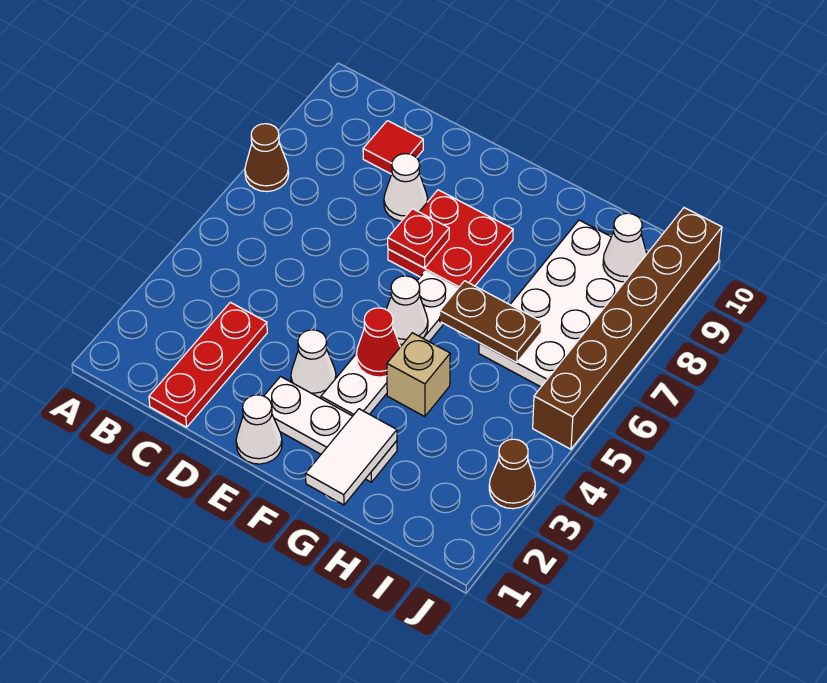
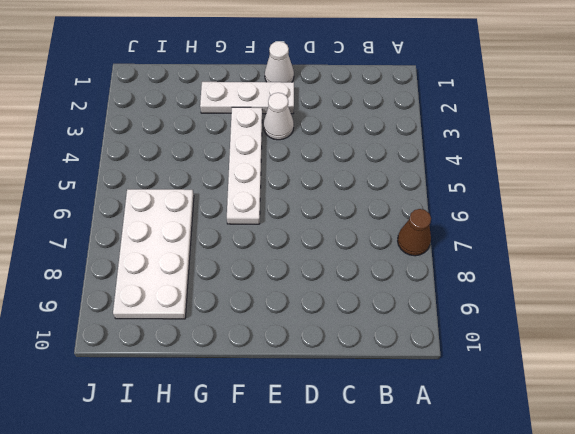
none -> red plate C1:C3 level 1
none -> red tile C9 level 1
none -> white cone D8 level 1

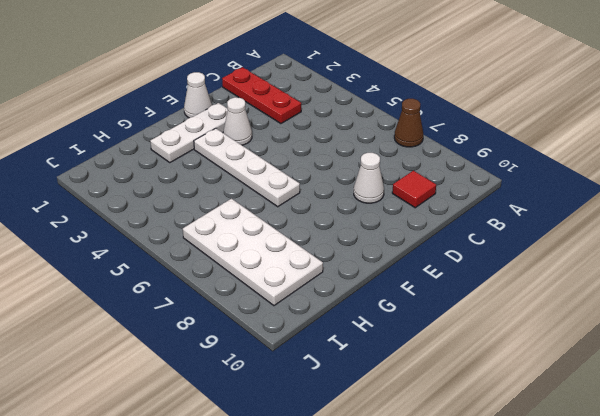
none -> red plate E7:F8 level 1
none -> tan brick G4 level 1
none -> brown cone J3 level 1

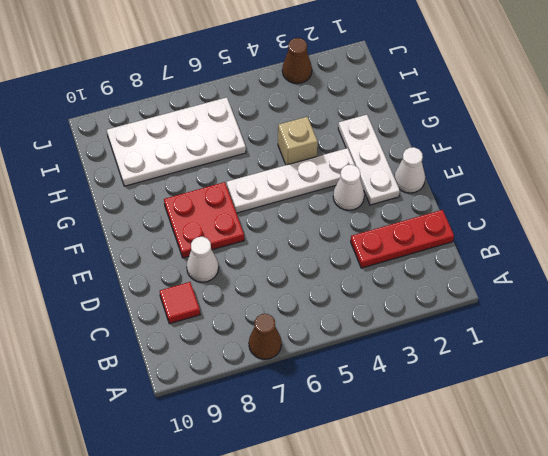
none -> brown brick J5:J10 level 1
none -> red plate E7 level 2
none -> red cone F4 level 2

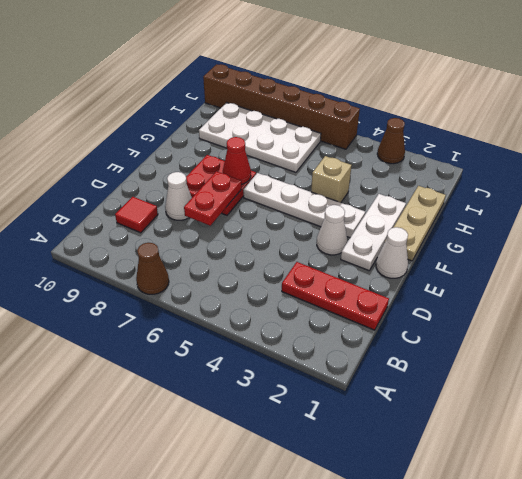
red plate D7:E7 level 2 -> red plate E7 level 2
tan plate F1:H1 level 1 -> none
red cone F7 level 2 -> red cone F4 level 2
none -> white cone F5 level 2
none -> white tile G1:G2 level 2
none -> brown plate G6:H6 level 2

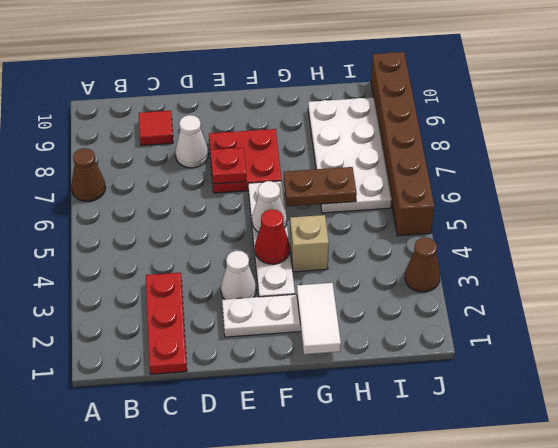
none -> white cone E1 level 1
none -> white cone I9 level 2

